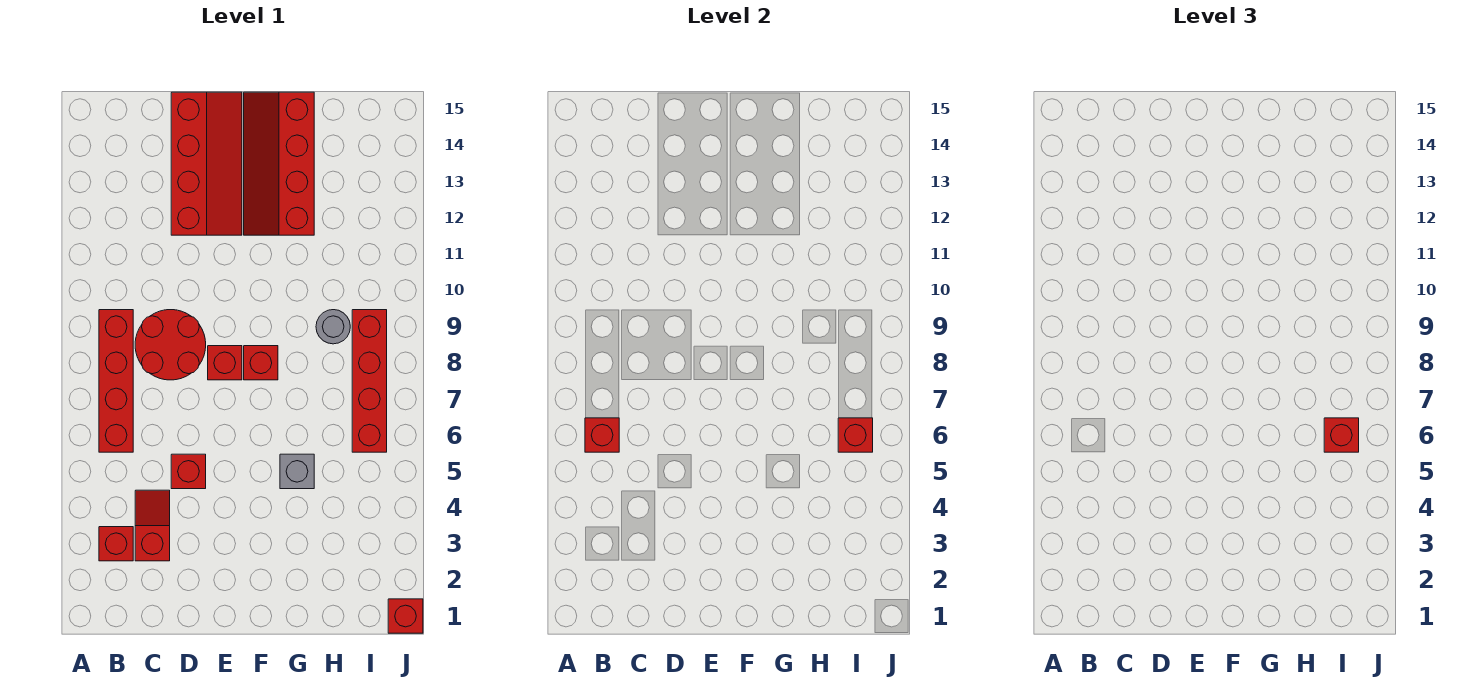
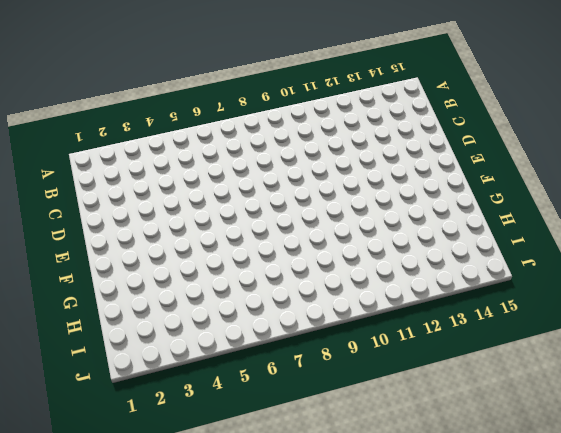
none -> red brick B3 level 1
none -> red brick B6:B9 level 1
none -> red slope C3:C4 level 1 top 3

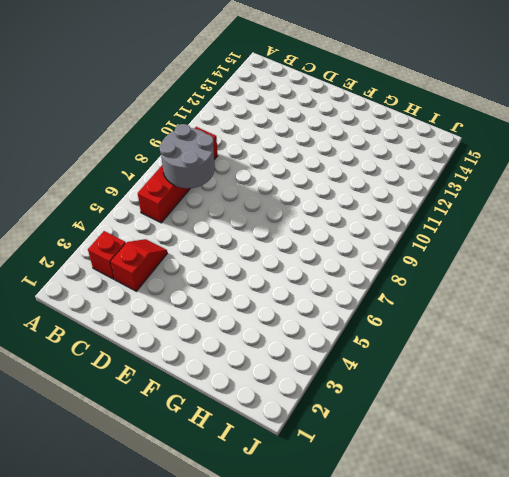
grey round brick B7:C8 level 2 -> none
none -> red round brick C8:D9 level 1
none -> red brick D5 level 1
none -> red slope D12:E15 level 1 top D

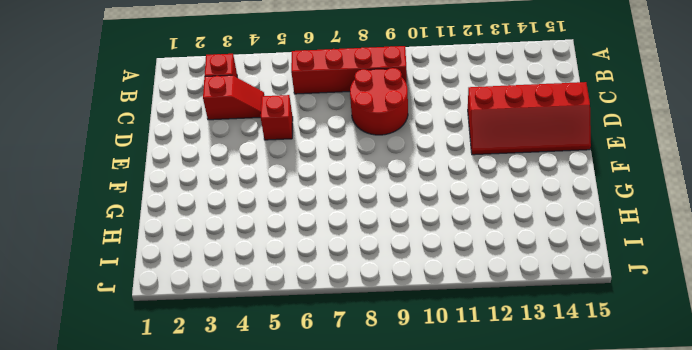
none -> red brick E8 level 1
none -> red brick F8 level 1
none -> red slope F12:G15 level 1 top G

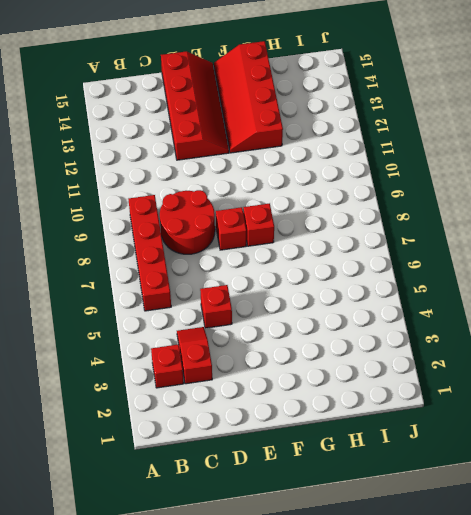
none -> grey brick G5 level 1
none -> grey round brick H9 level 1
none -> red brick I6:I9 level 1

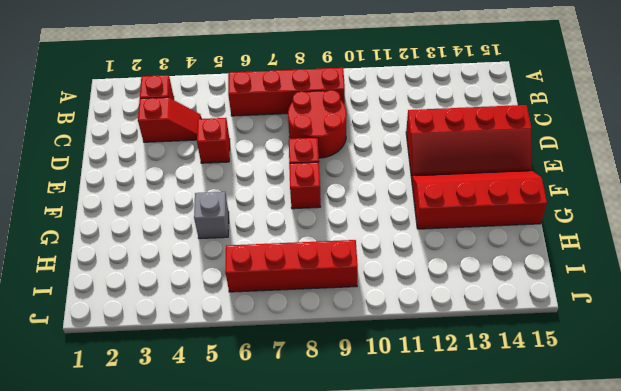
none -> grey round brick H9 level 1
none -> red brick J1 level 1
none -> red brick B6 level 2

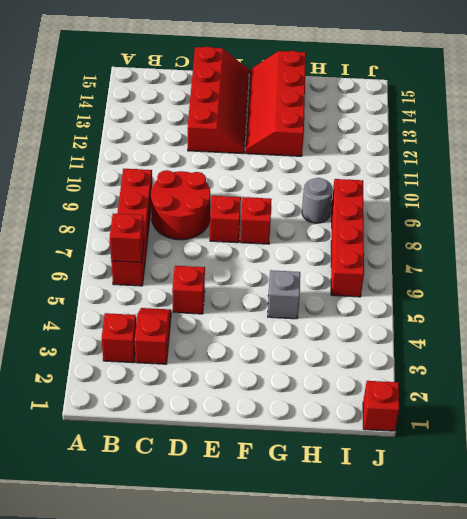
none -> red brick I6 level 2
none -> red brick I6 level 3

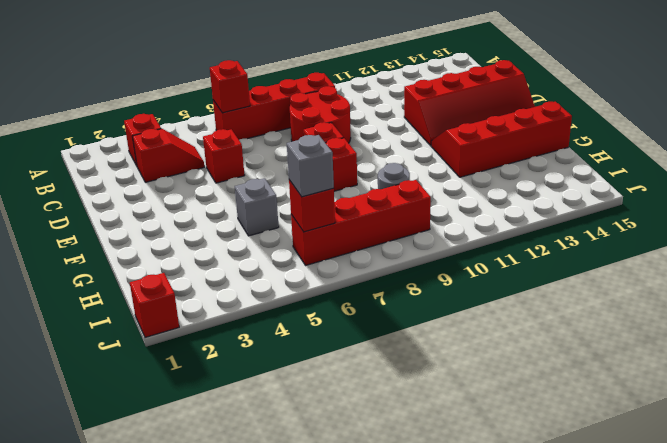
grey brick I6 level 3 -> red brick I6 level 3

